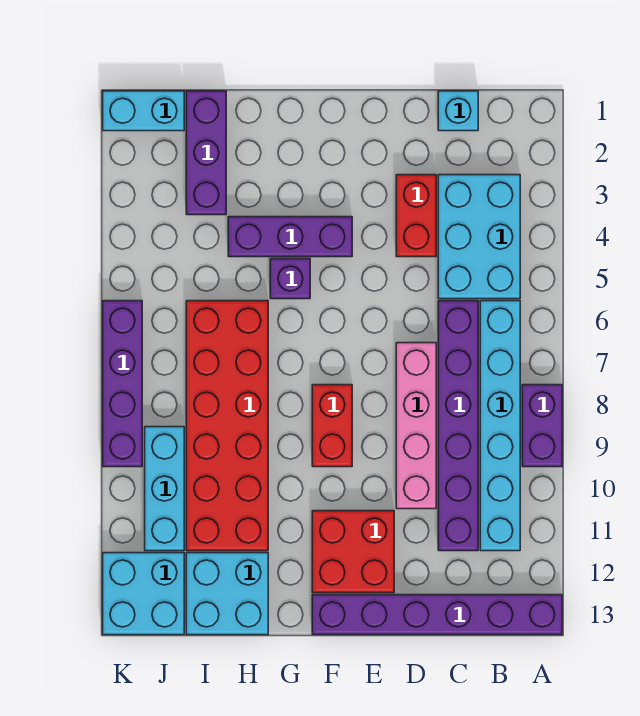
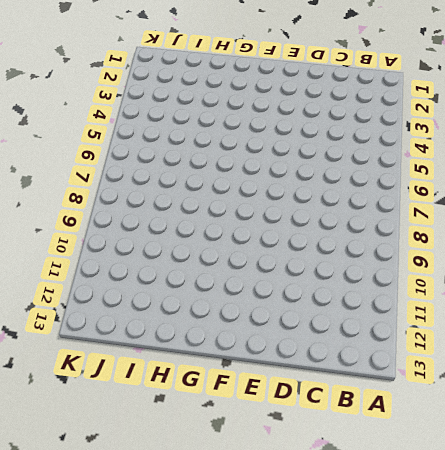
none -> purple brick A8:A9 level 1
none -> purple brick A13:F13 level 1
none -> cyan brick B3:C5 level 1

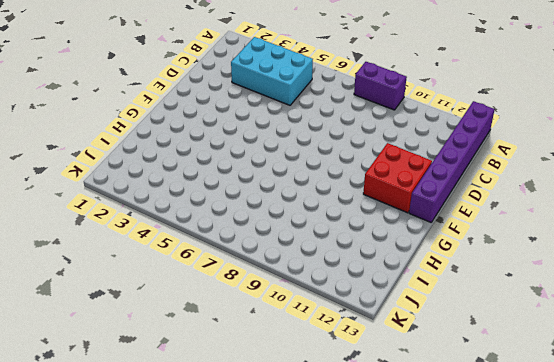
none -> cyan brick B6:B11 level 1
none -> cyan brick C1 level 1
none -> purple brick C6:C11 level 1

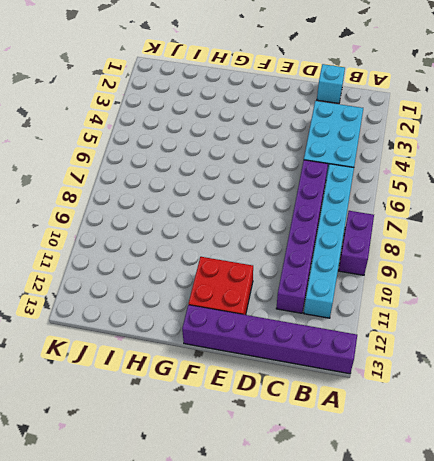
none -> red brick D3:D4 level 1
none -> pink brick D7:D10 level 1
none -> purple brick F4:H4 level 1

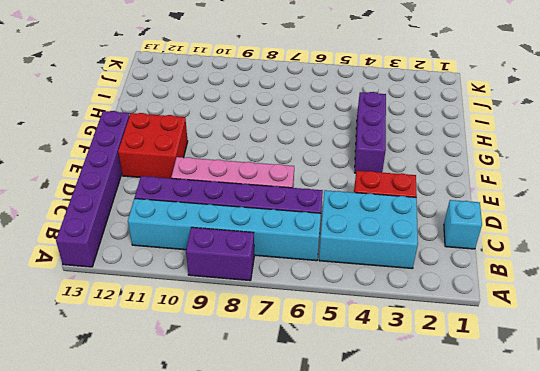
none -> red brick F8:F9 level 1
none -> purple brick G5 level 1
none -> red brick H6:I11 level 1

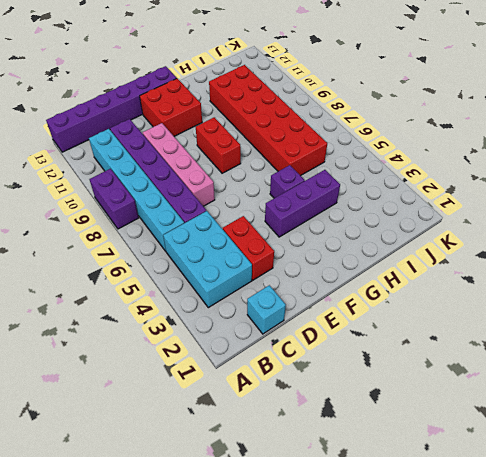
none -> cyan brick H12:I13 level 1
none -> purple brick I1:I3 level 1
none -> cyan brick J1:K1 level 1

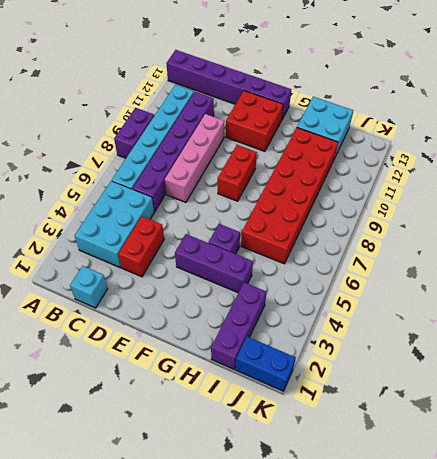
blue brick J1:K1 level 1 -> cyan brick J1:K1 level 1
none -> cyan brick J9:J11 level 1
none -> cyan brick J12:K13 level 1
none -> purple brick K6:K9 level 1

